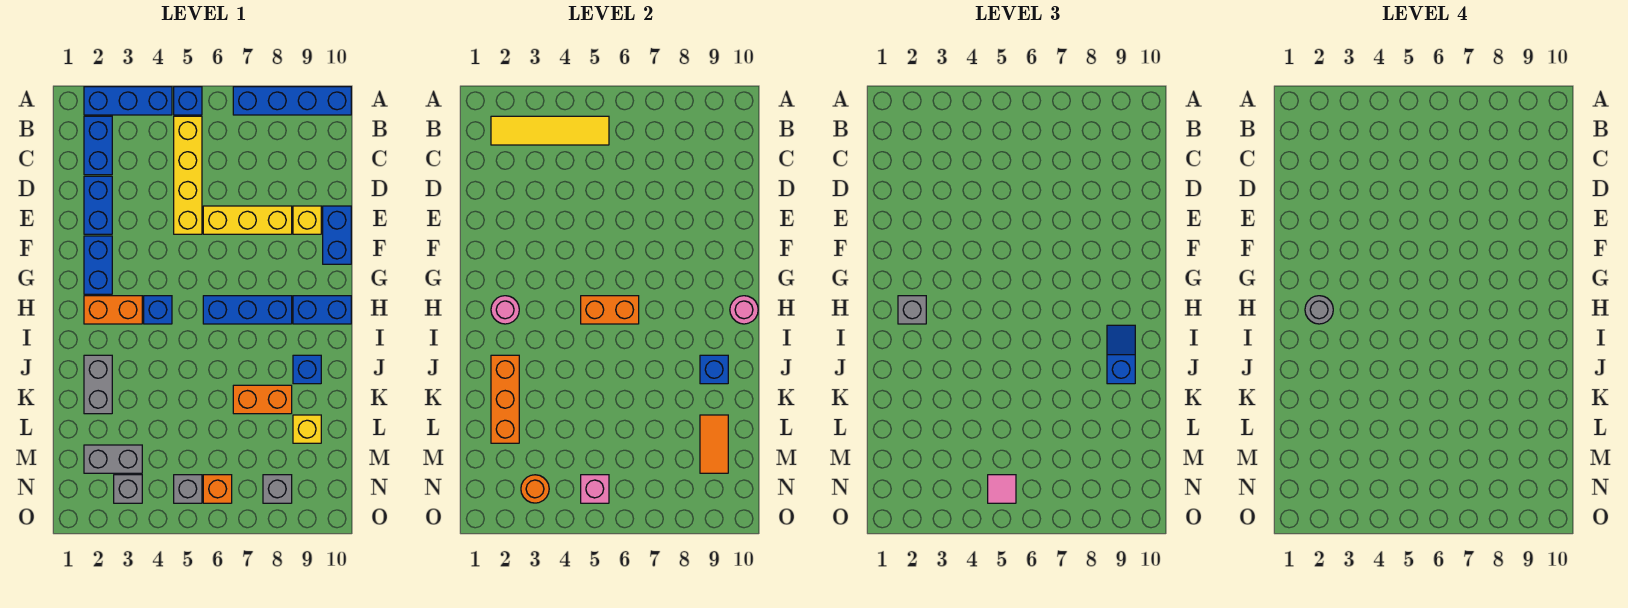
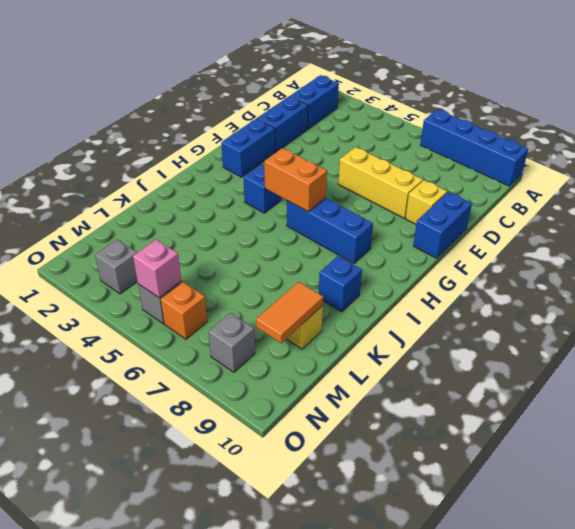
none -> blue brick A2:A4 level 1
none -> blue brick A5 level 1
none -> yellow brick B5:E5 level 1
none -> orange brick H2:H3 level 1

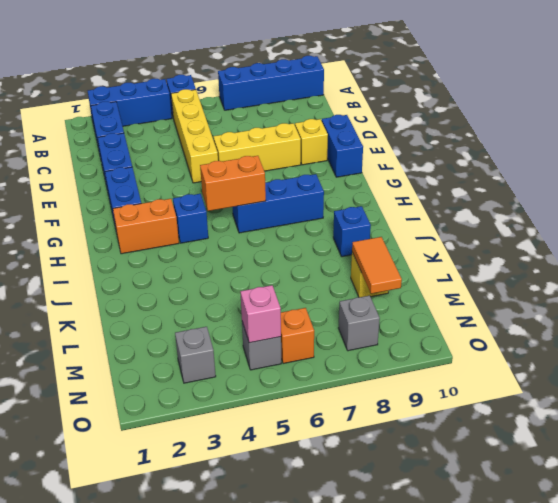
none -> blue brick H9:H10 level 1
none -> grey brick J2:K2 level 1
none -> orange brick K7:K8 level 1
none -> grey brick M2:M3 level 1

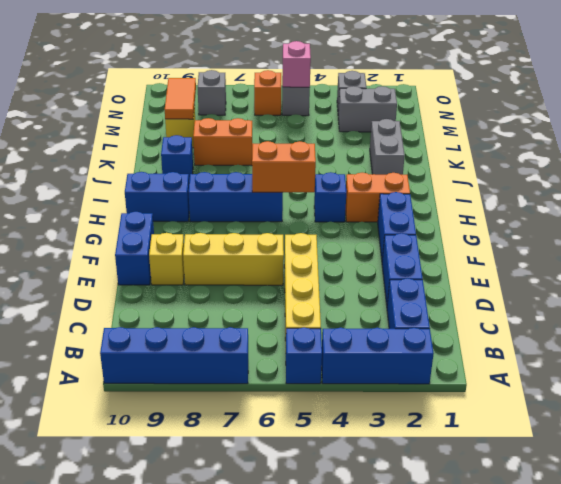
none -> yellow tile B2:B5 level 2
none -> pink round brick H2 level 2
none -> pink round brick H10 level 2
none -> orange brick J2:L2 level 2

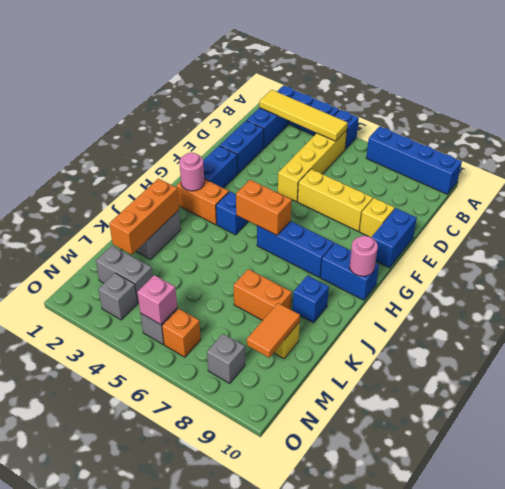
none -> blue brick J9 level 2
none -> orange round brick N3 level 2
none -> grey brick H2 level 3
none -> blue slope I9:J9 level 3 top J

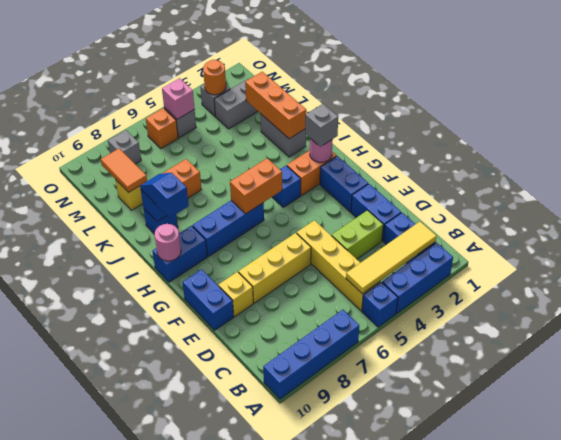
lime brick D3:D4 level 1 -> none
blue slope I9:J9 level 3 top I -> blue slope I9:J9 level 3 top J
none -> pink tile N5 level 3
none -> grey round brick H2 level 4

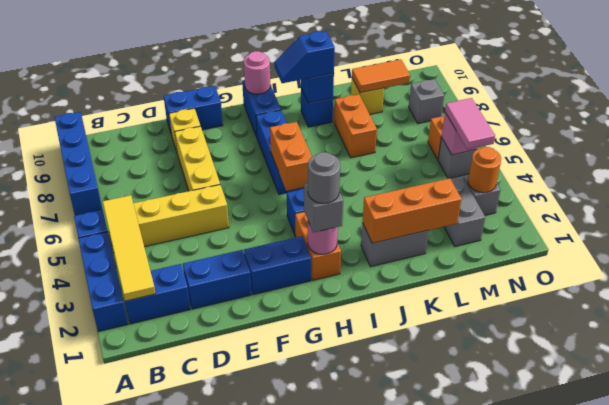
pink tile N4:N5 level 3 -> pink tile N5 level 3

